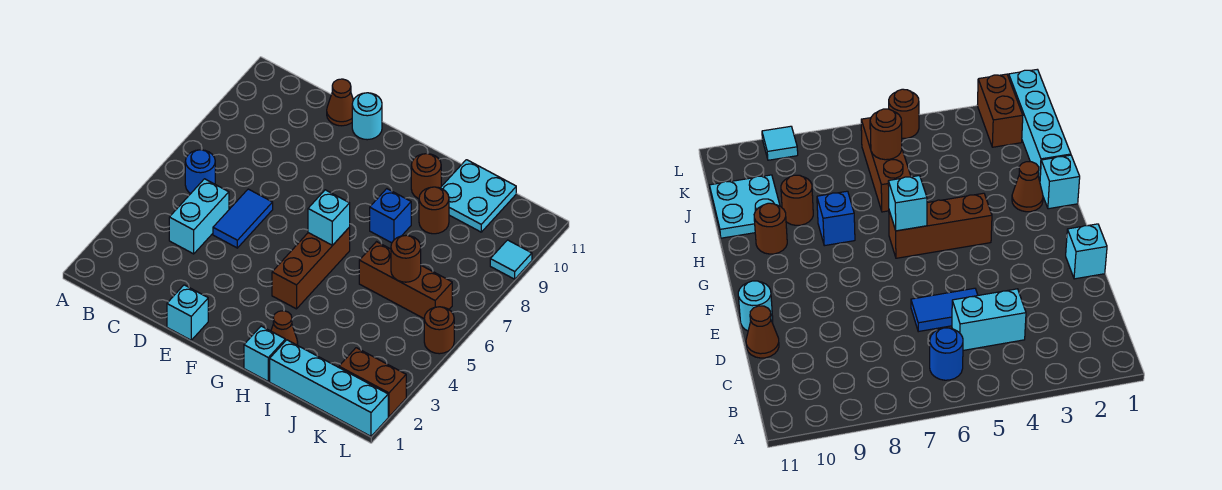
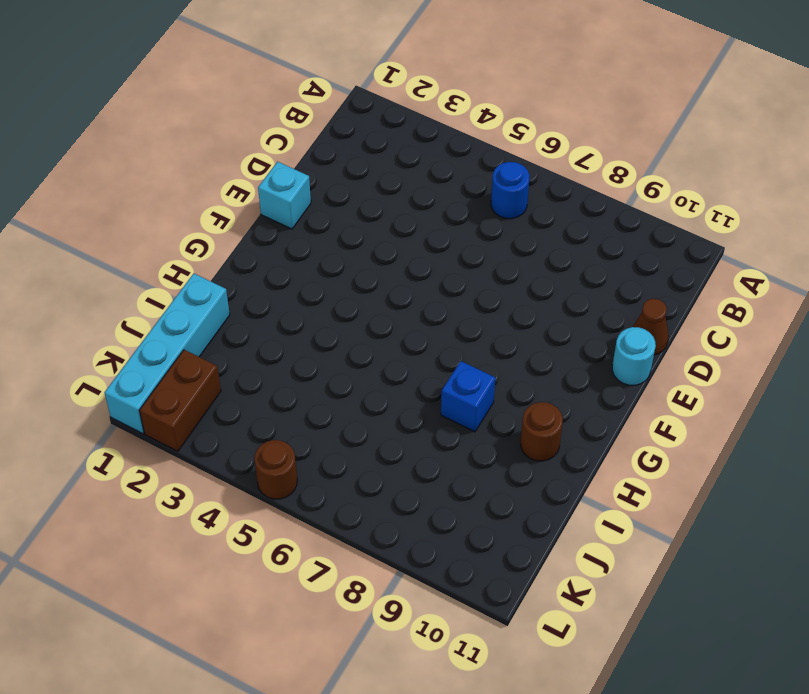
none -> cyan brick C4:C5 level 1
none -> blue tile D5:D6 level 1
none -> brown brick G4:G6 level 1

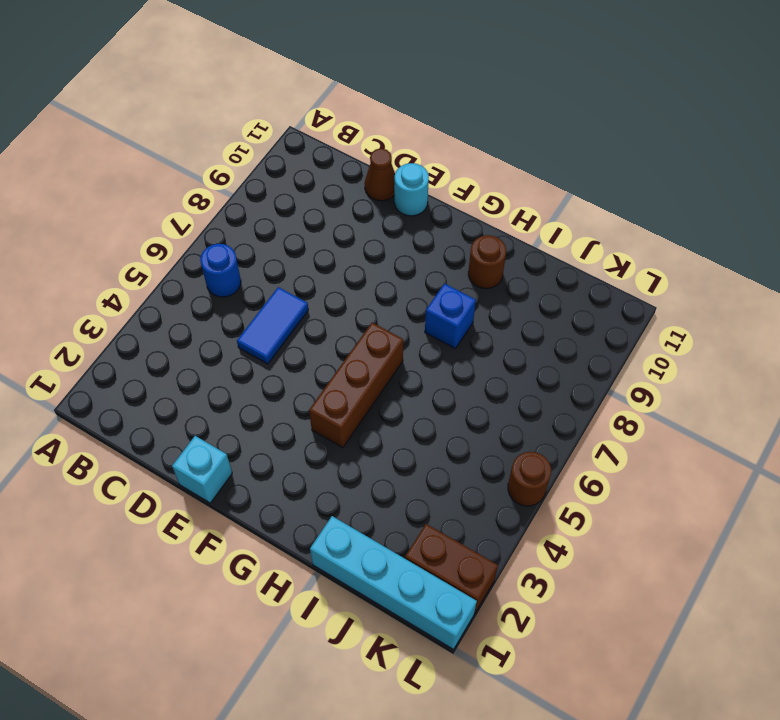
none -> cyan brick C4:C5 level 1
none -> cyan brick H1 level 1
none -> brown cone H2 level 1

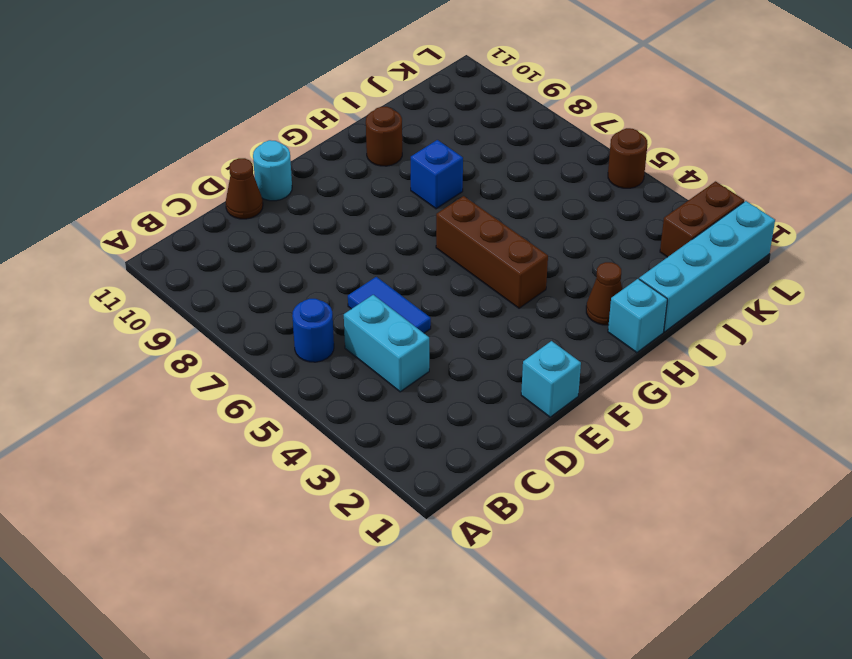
none -> brown brick I6:K6 level 1
none -> brown round brick I9 level 1
none -> cyan plate I10:J11 level 1

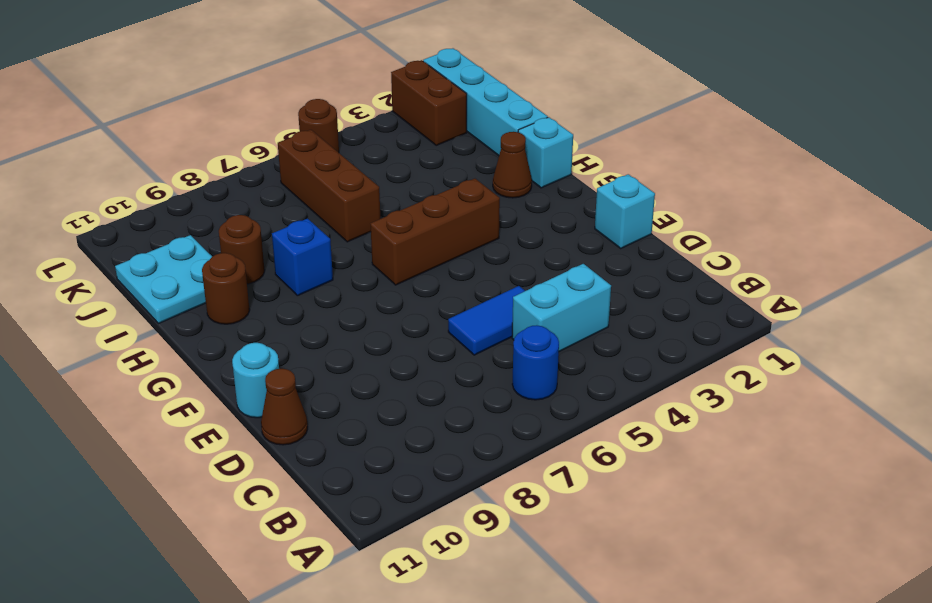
none -> cyan tile L9 level 1
none -> cyan brick G6 level 2
none -> brown round brick J6 level 2

